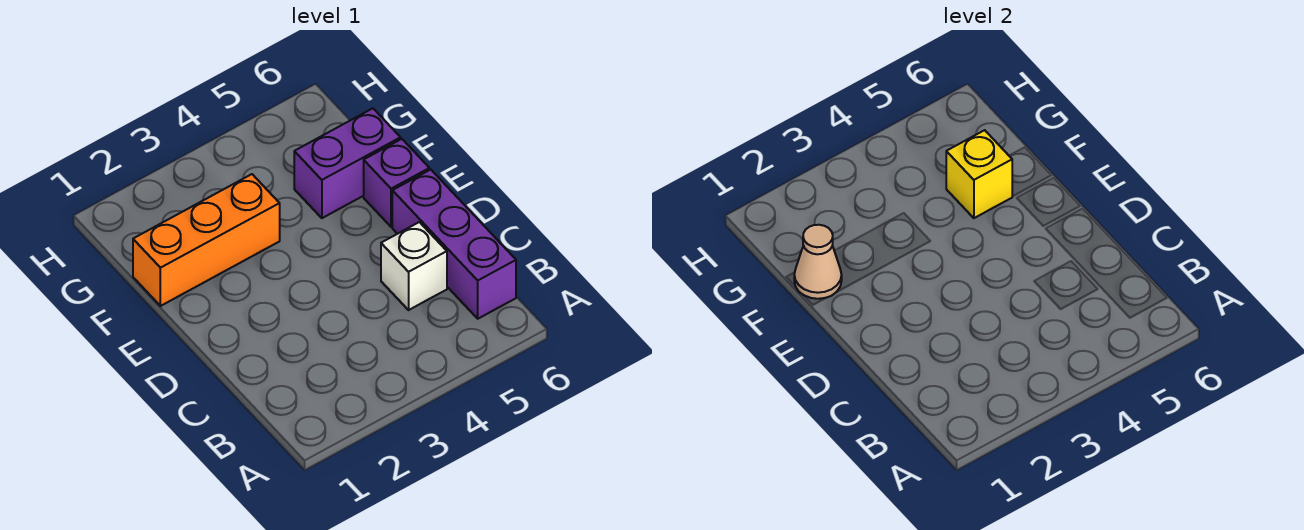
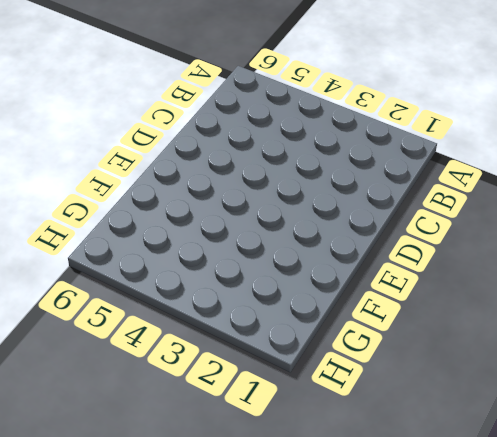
none -> purple brick B6:D6 level 1
none -> white brick C5 level 1

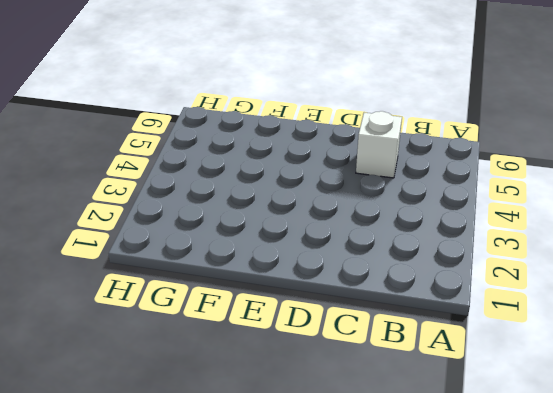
none -> purple brick B6:D6 level 1
none -> purple brick E6 level 1

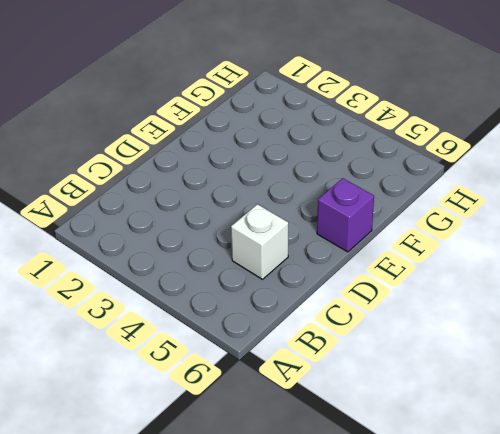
none -> purple brick B6:D6 level 1
none -> orange brick F1:F3 level 1

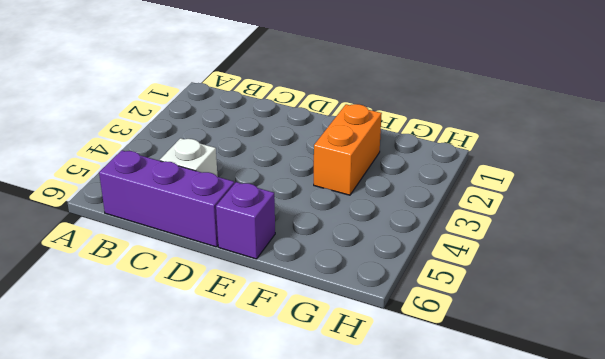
orange brick F2:F3 level 1 -> orange brick F1:F3 level 1
none -> purple brick F5:F6 level 1
none -> tan cone F1 level 2

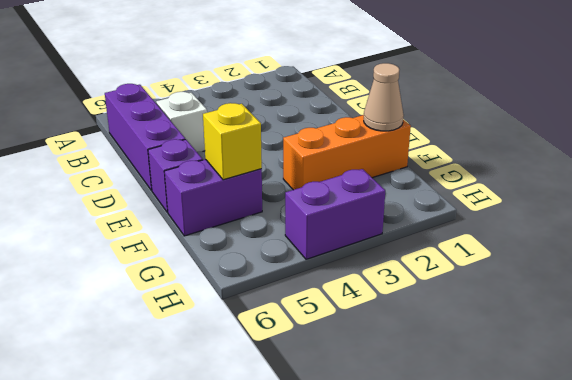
purple brick H3:H4 level 1 -> none

